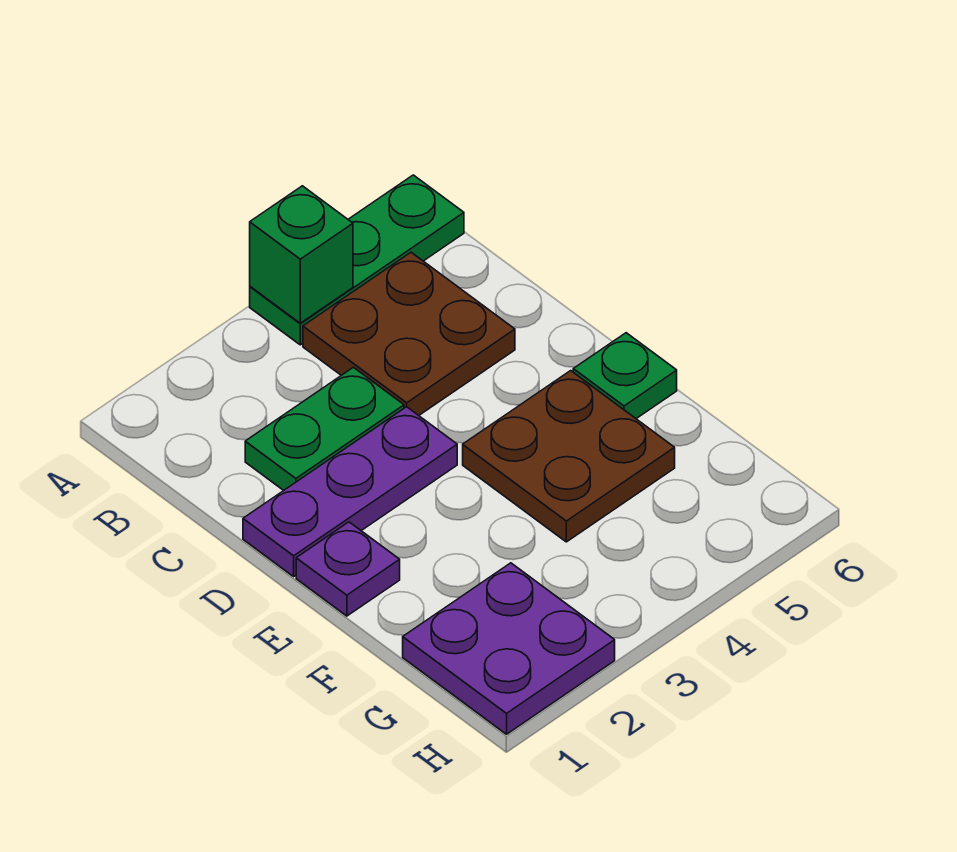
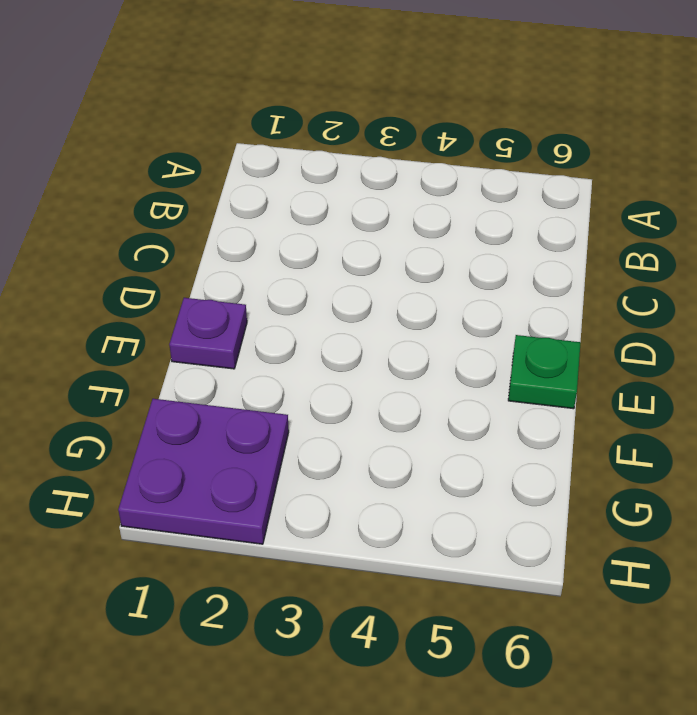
none -> green plate A4:A6 level 1
none -> brown plate B4:C5 level 1

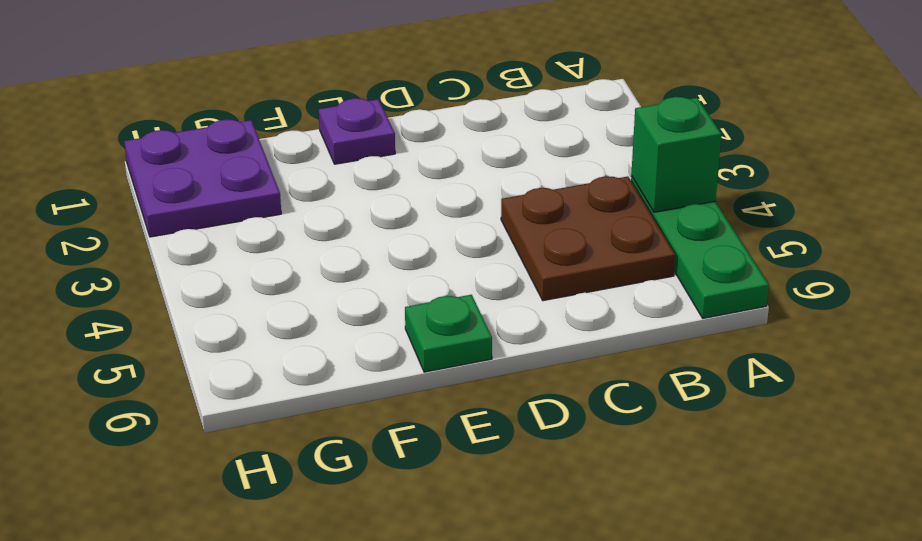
none -> green plate C2:C3 level 1
none -> purple plate D1:D3 level 1

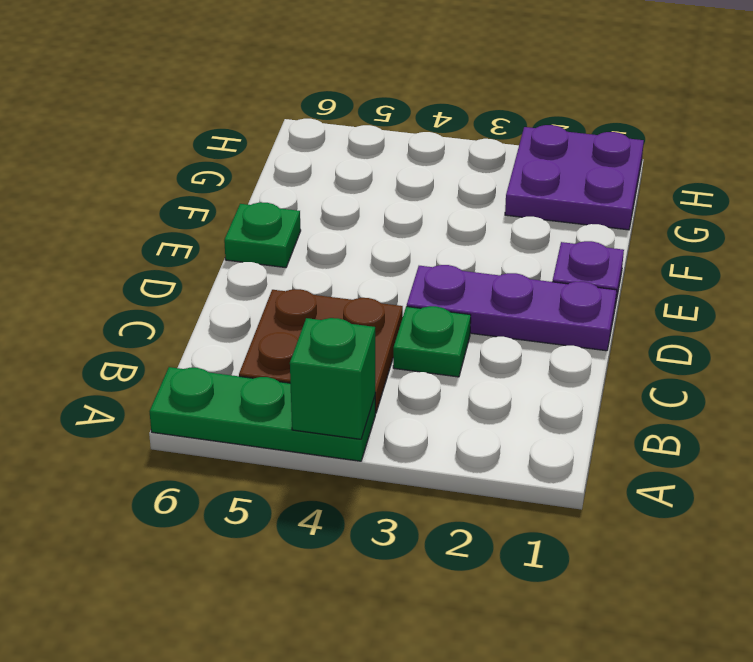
green plate C3 level 1 -> green plate C2:C3 level 1
none -> brown plate E4:F5 level 1

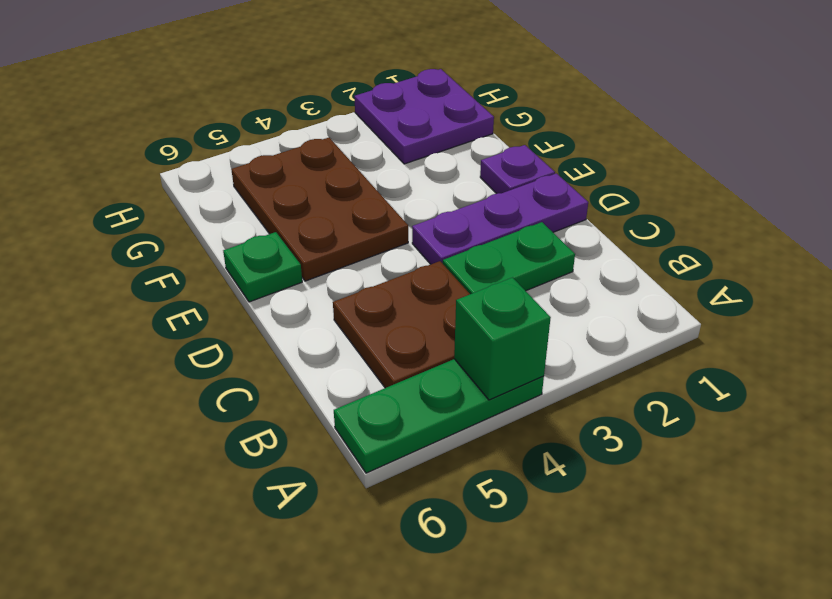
brown plate E4:G5 level 1 -> brown plate E4:F5 level 1

